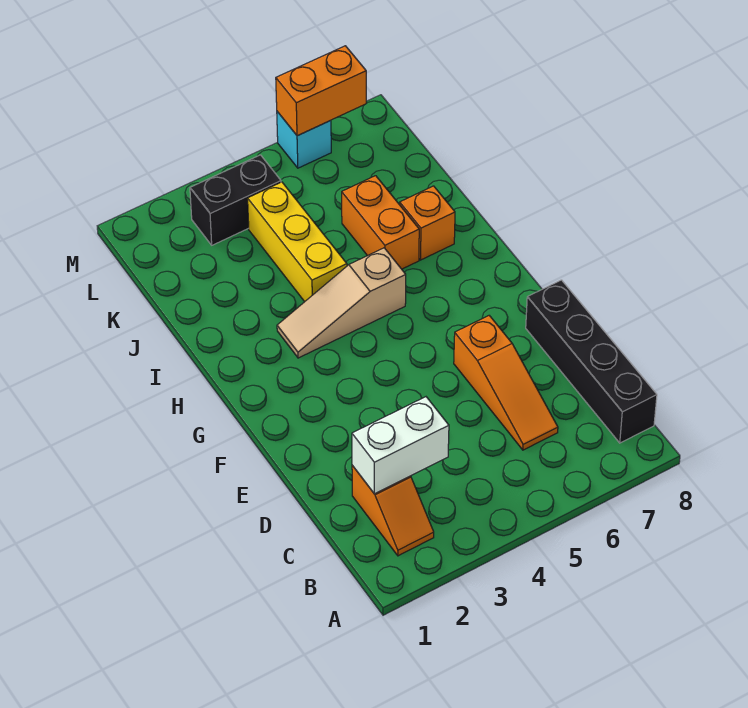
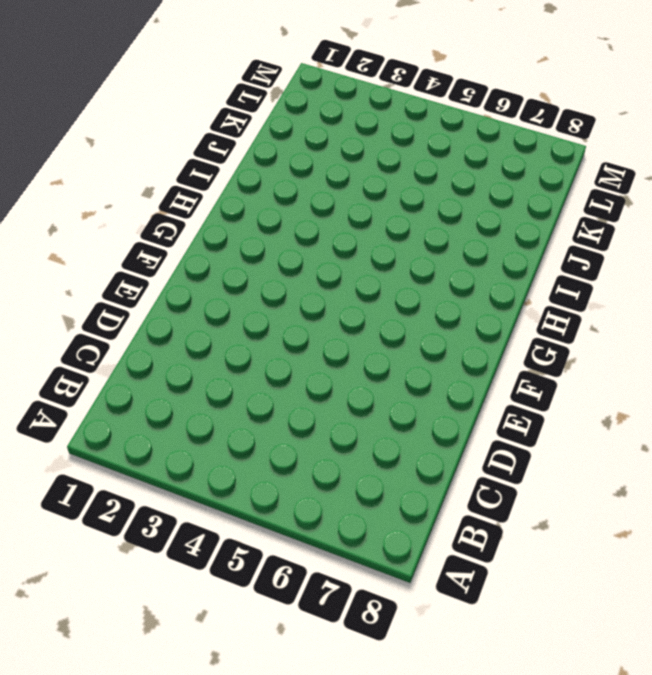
none -> orange slope B2:C2 level 1 top C
none -> black brick B8:E8 level 1

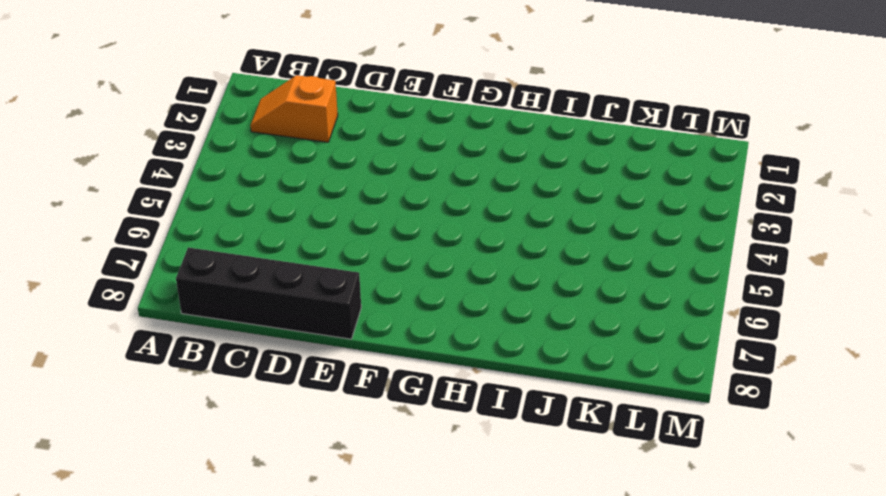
none -> orange slope C6:E6 level 1 top E
none -> tan slope H3:H5 level 1 top 5

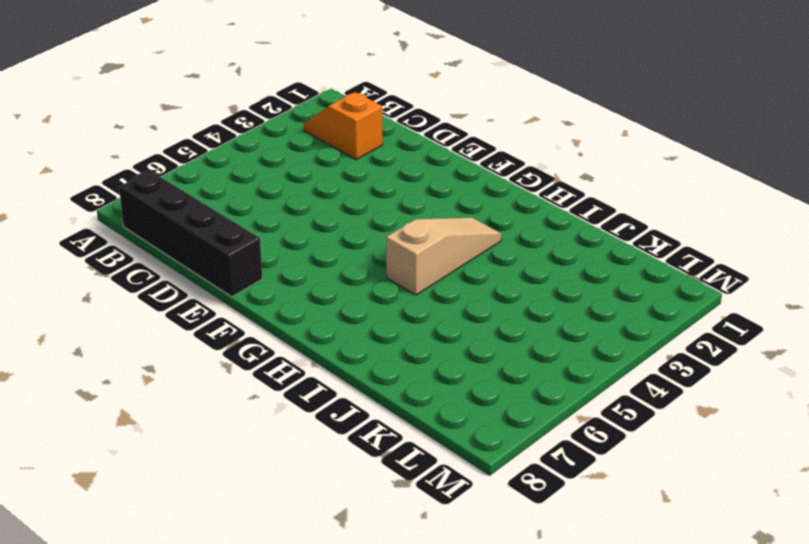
none -> orange slope C6:E6 level 1 top E
none -> yellow brick I4:K4 level 1

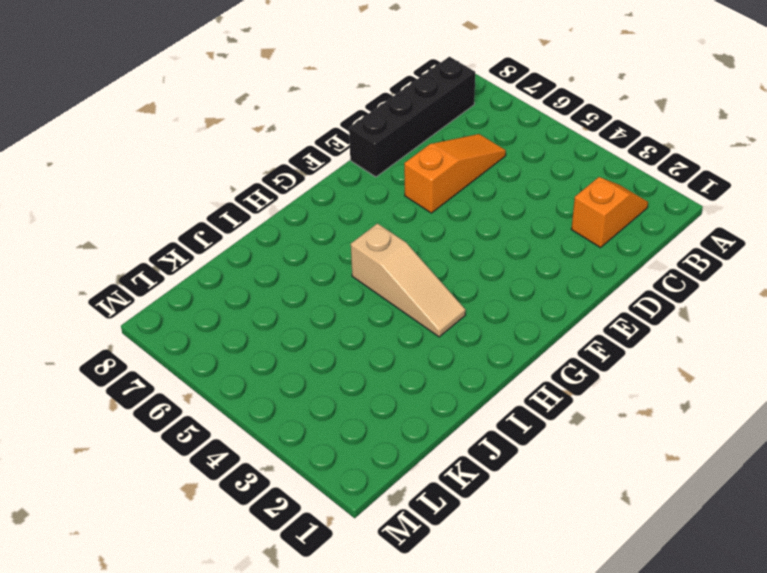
none -> yellow brick I4:K4 level 1
none -> orange brick I6:J6 level 1

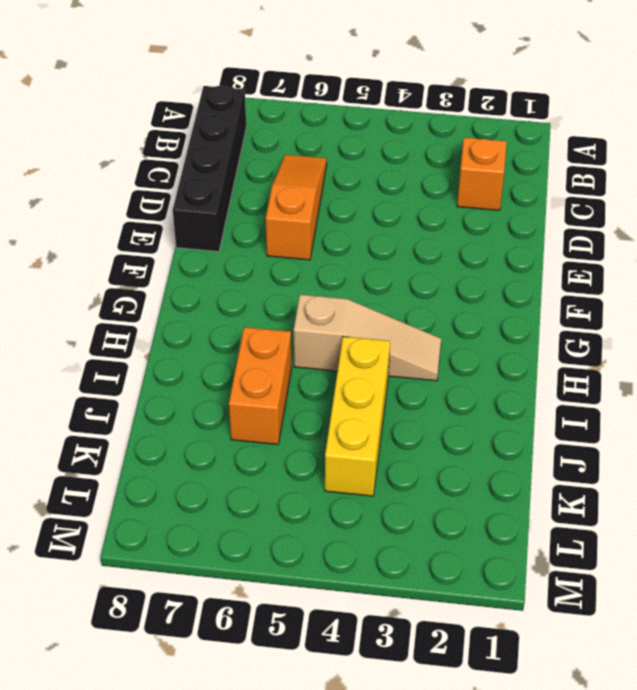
none -> orange brick I7 level 1
none -> black brick L3:L4 level 1

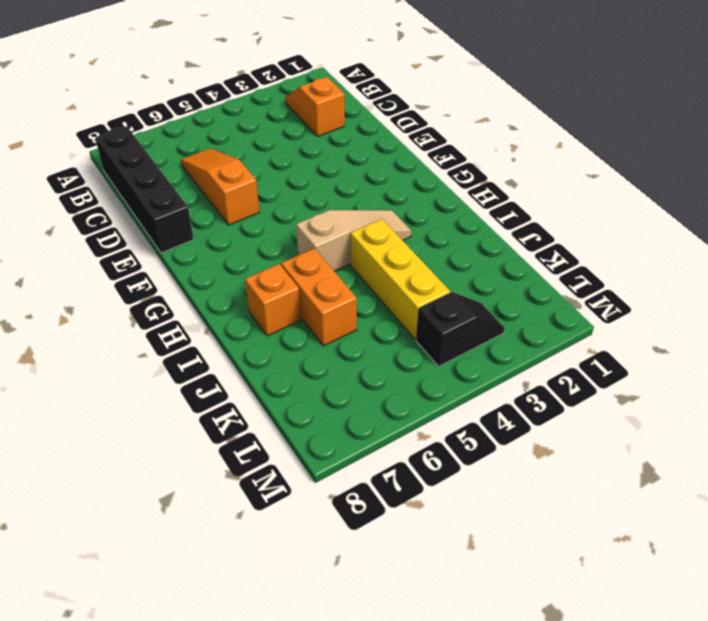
black slope L3:L4 level 1 top 4 -> black brick L3:L4 level 1
none -> cyan brick M6 level 1
none -> white brick C2:C3 level 2

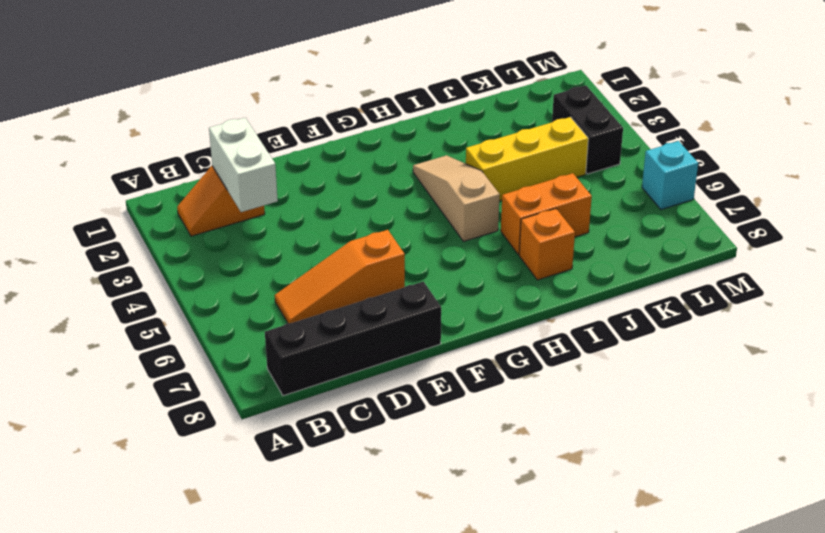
none -> orange brick M6:M7 level 2

